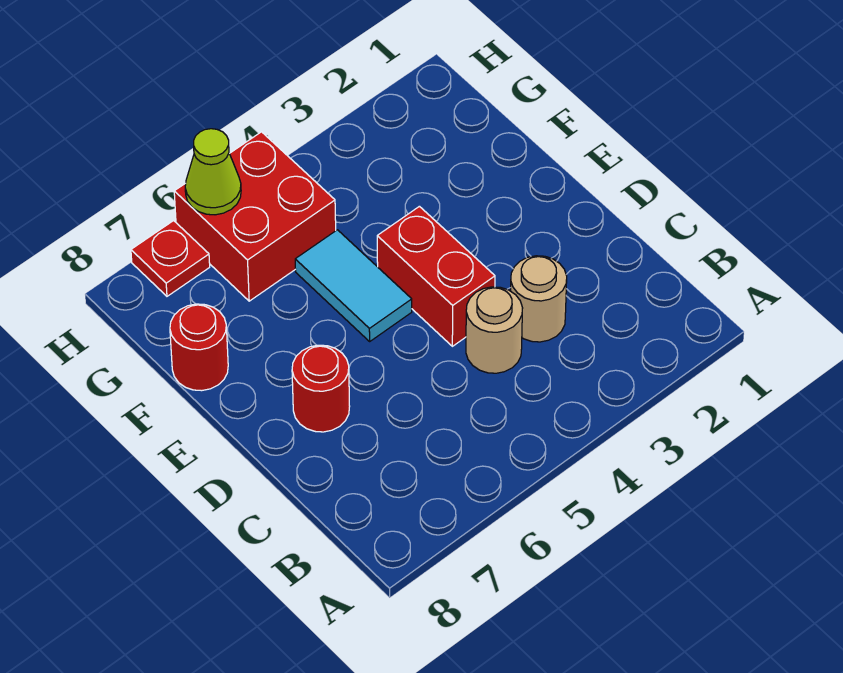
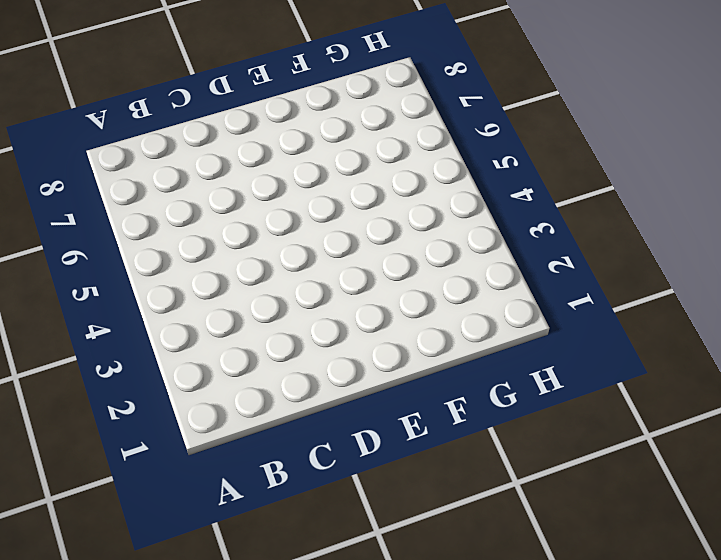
none -> tan round brick C3 level 1
none -> tan round brick C4 level 1

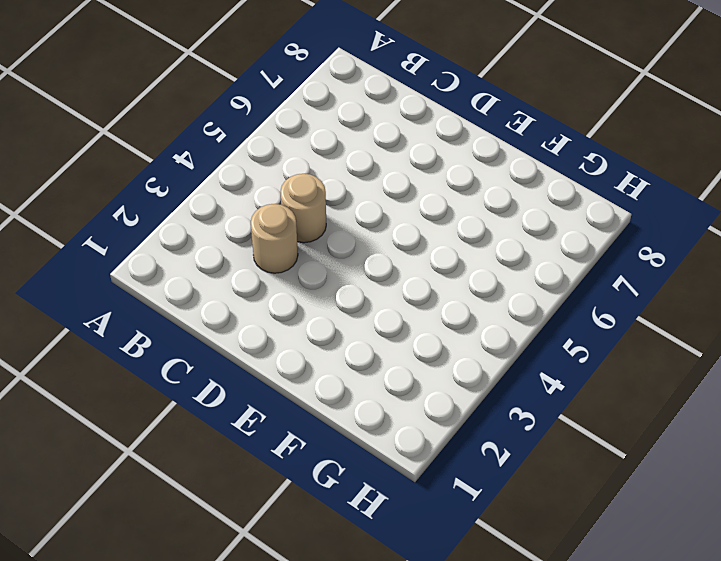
none -> red brick D4:E4 level 1
none -> red round brick D7 level 1

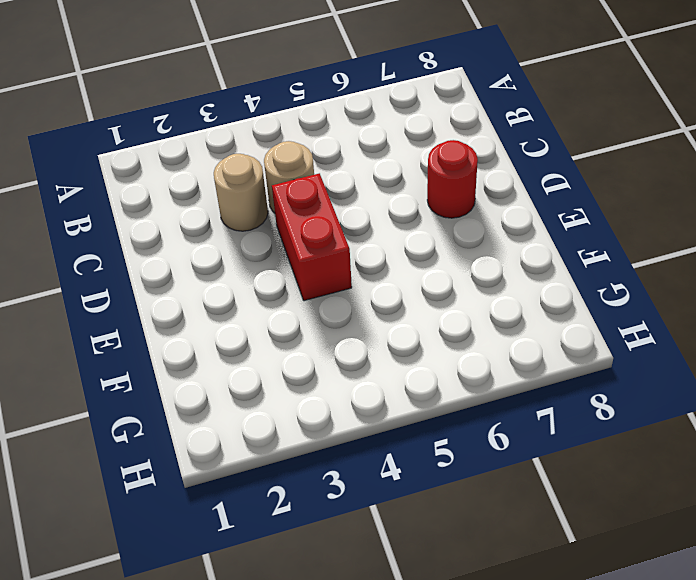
none -> cyan tile E5:F5 level 1
none -> red round brick F8 level 1

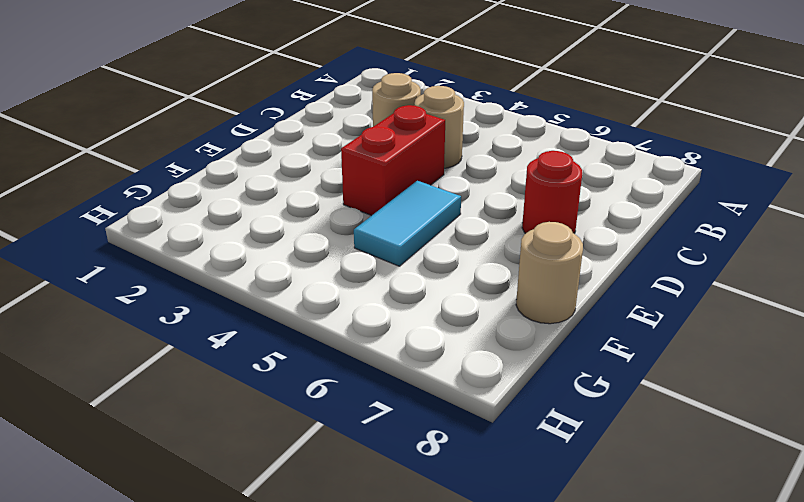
tan round brick F8 level 1 -> red round brick F8 level 1
none -> red brick G5:H6 level 1
none -> red plate H7 level 1

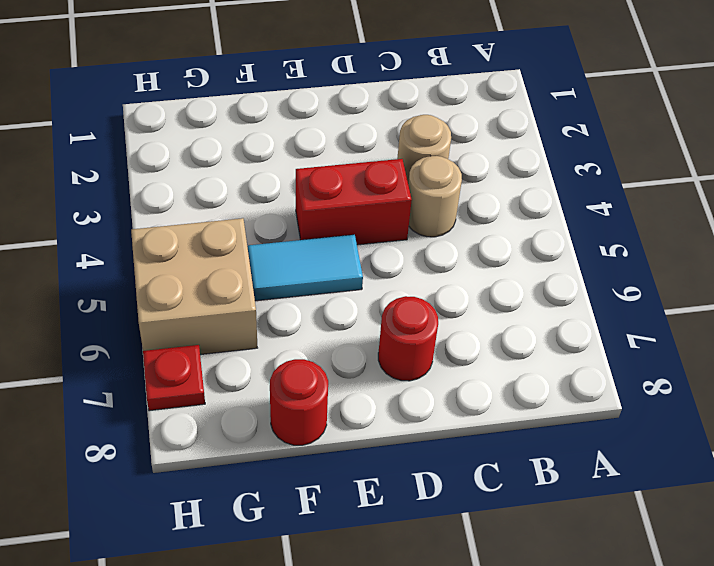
tan brick G5:H6 level 1 -> red brick G5:H6 level 1
none -> lime cone H6 level 2

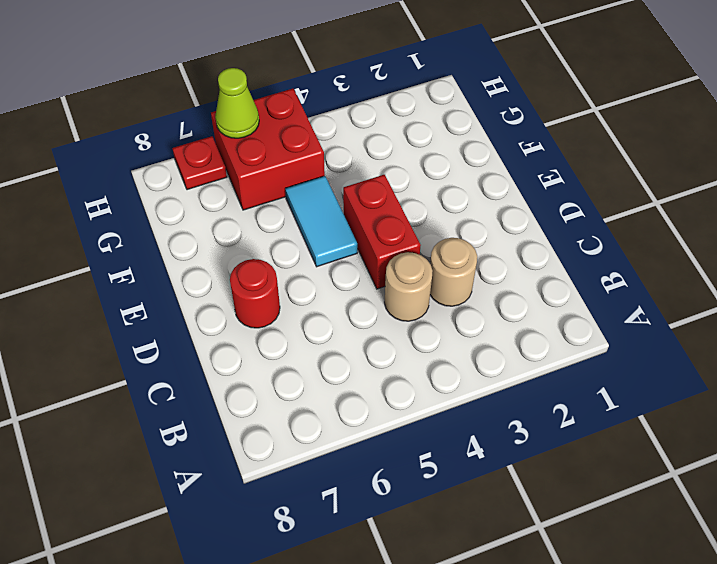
none -> red round brick F8 level 1

